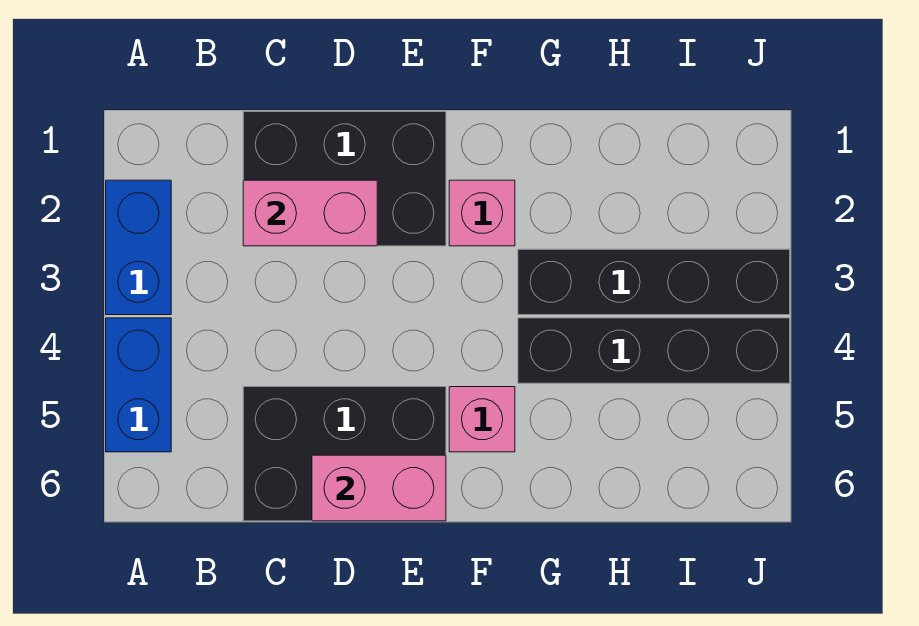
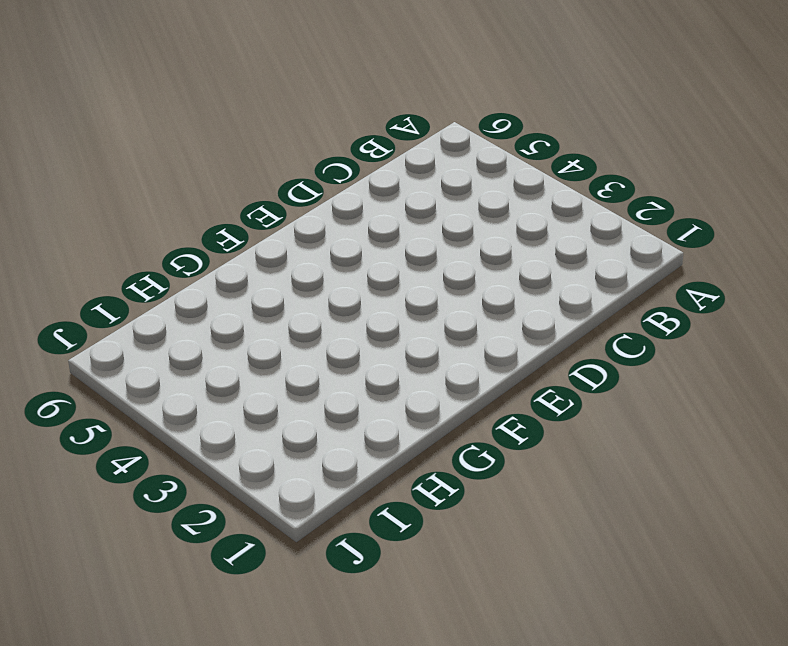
none -> blue brick A2:A3 level 1
none -> blue brick A4:A5 level 1

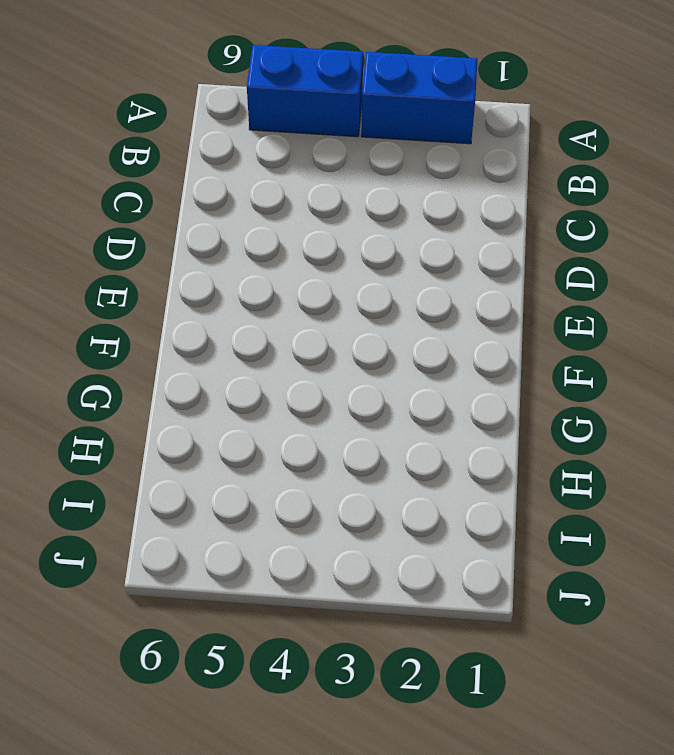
none -> black brick C1:E2 level 1
none -> black brick C5:E6 level 1

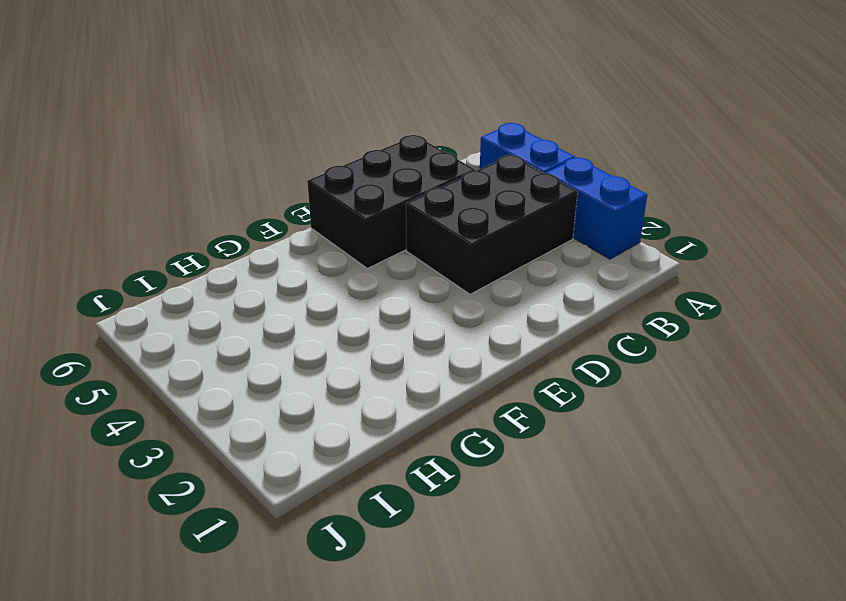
black brick B3:D4 level 1 -> black brick C1:E2 level 1
none -> pink brick F2 level 1
none -> pink brick F5 level 1

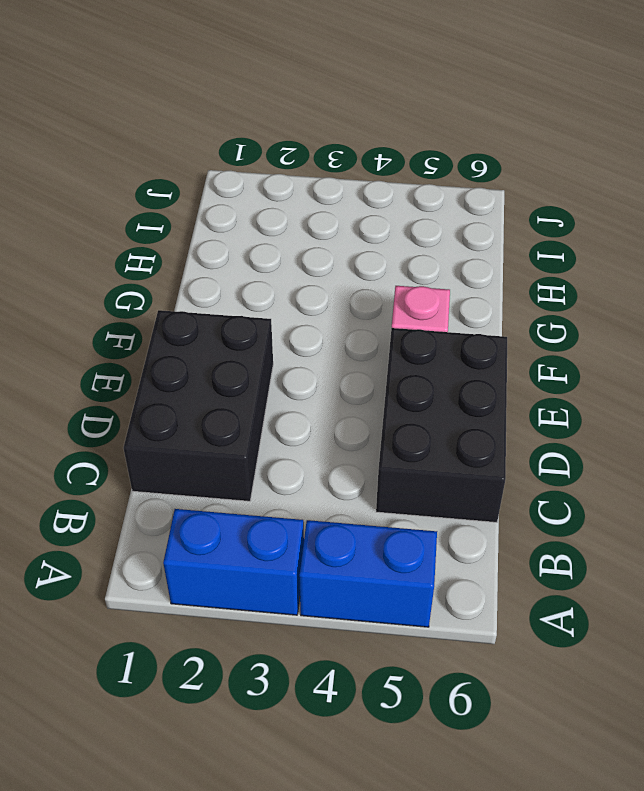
none -> pink brick F2 level 1
none -> black brick G3:J3 level 1

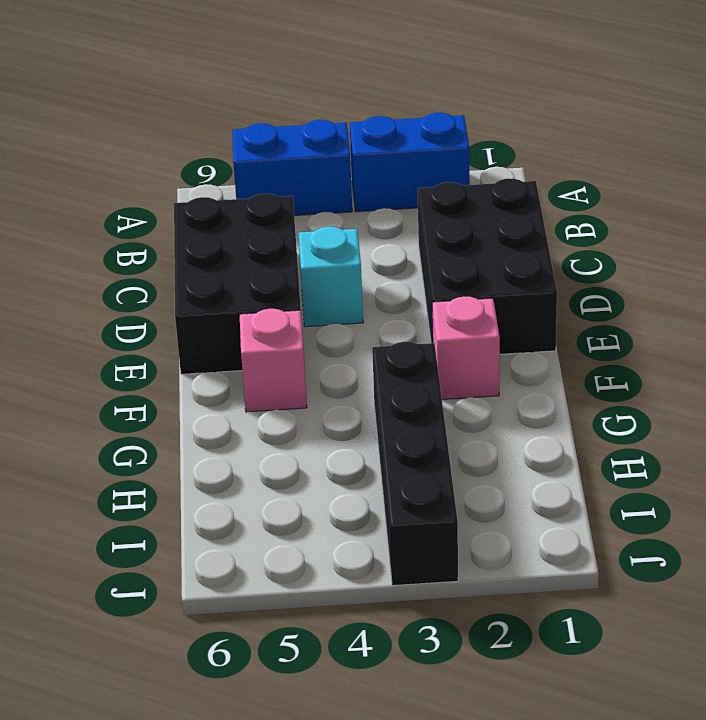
cyan brick D4 level 1 -> none
none -> black brick G4:J4 level 1
none -> pink brick C2:D2 level 2

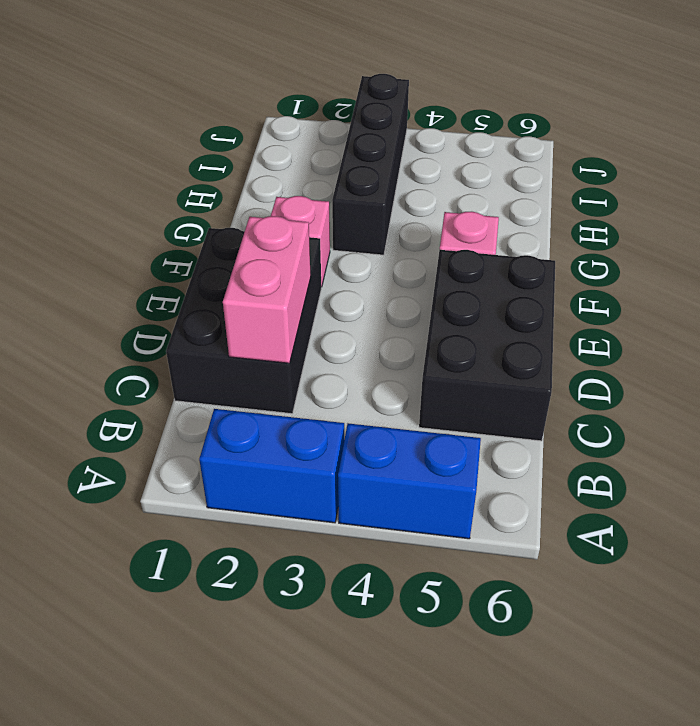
none -> black brick G4:J4 level 1
none -> pink brick D6:E6 level 2

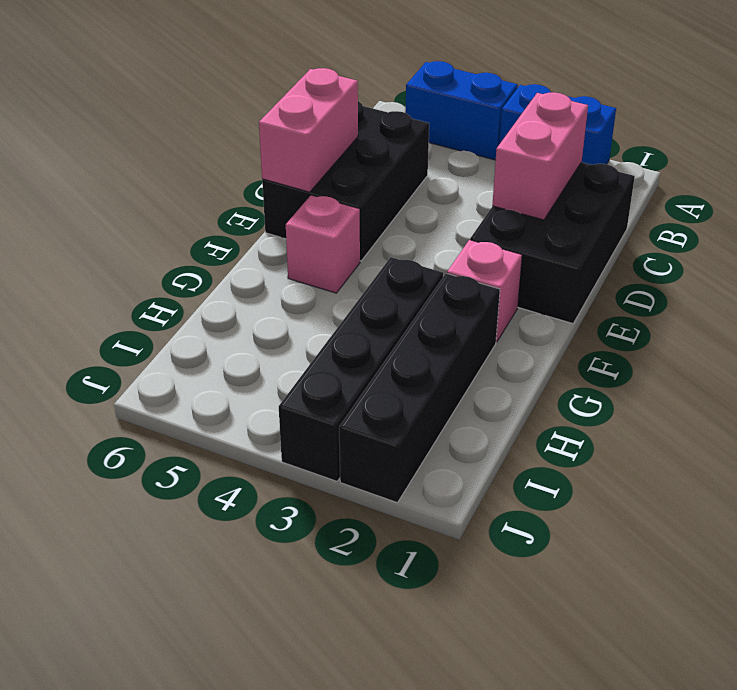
black brick G2:J2 level 1 -> black brick G4:J4 level 1

